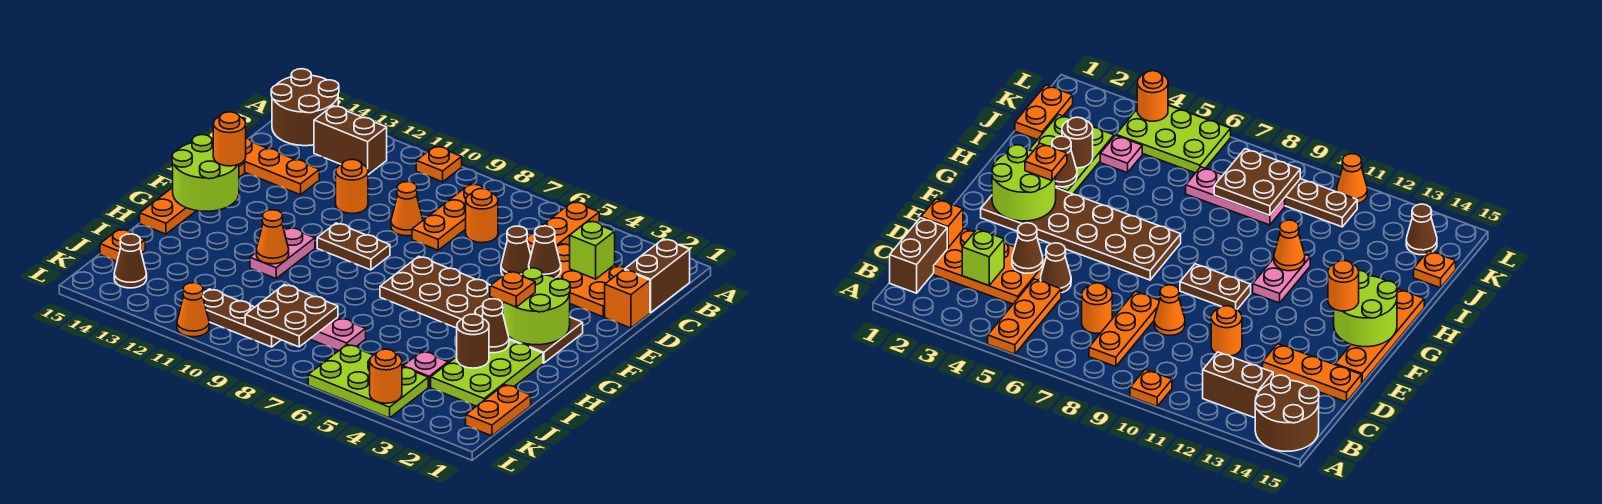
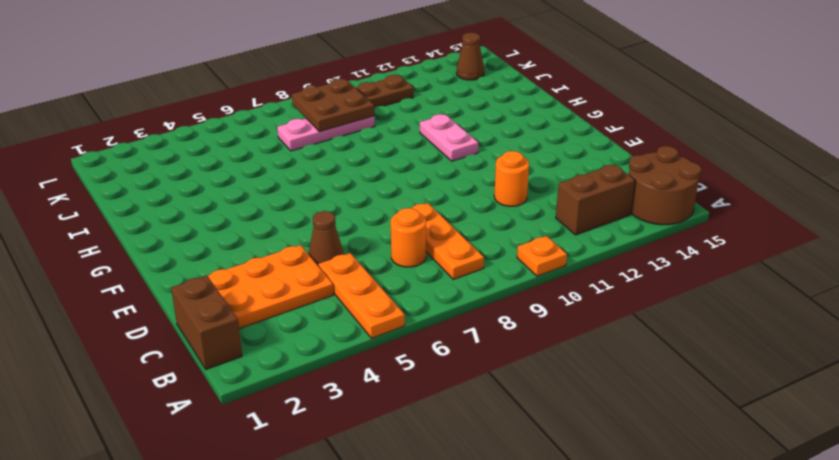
none -> orange brick D1 level 1
none -> orange cone D9 level 1
none -> orange plate D13:D15 level 1
none -> orange plate E15:H15 level 1

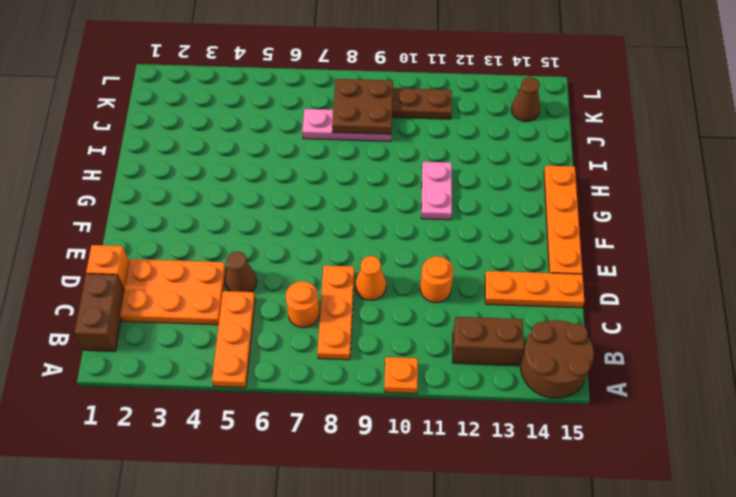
none -> brown plate F2:G7 level 1
none -> brown plate F9:F10 level 1
none -> lime plate H2:J3 level 1
none -> orange plate J1:K1 level 1

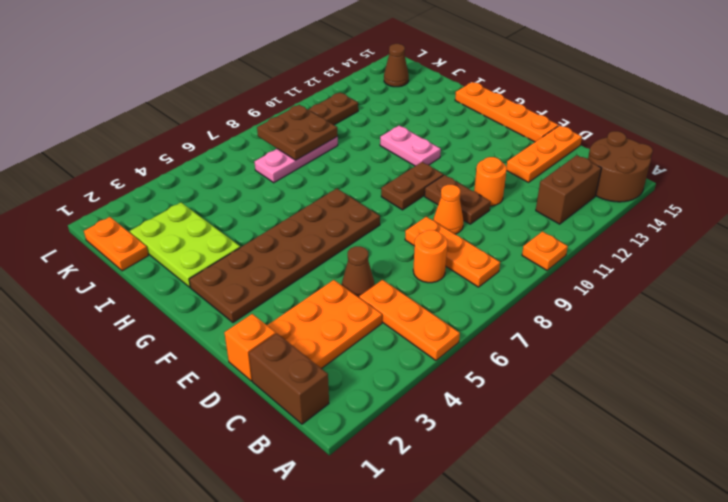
brown plate D10:E10 level 1 -> none
none -> pink plate J4 level 1
none -> orange plate J15 level 1
none -> lime plate K4:L6 level 1
none -> orange cone L11 level 1

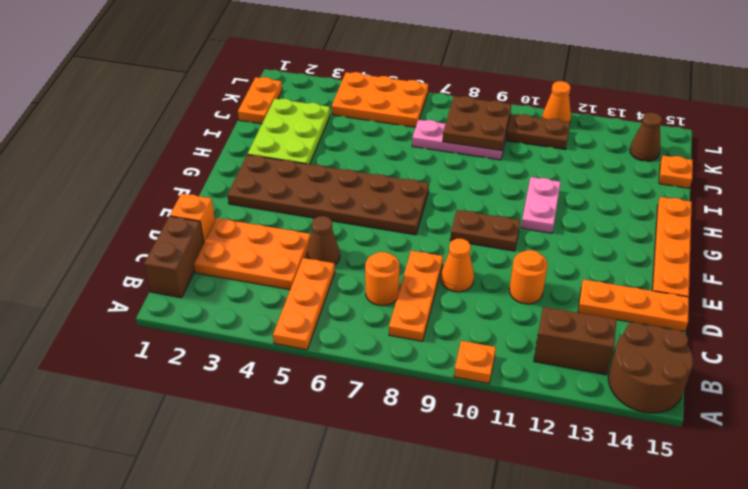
orange plate K4:L6 level 1 -> lime plate K4:L6 level 1
none -> pink plate J4 level 1
none -> lime brick C3 level 2
none -> brown cone D4 level 2
none -> lime round brick F2:G3 level 2

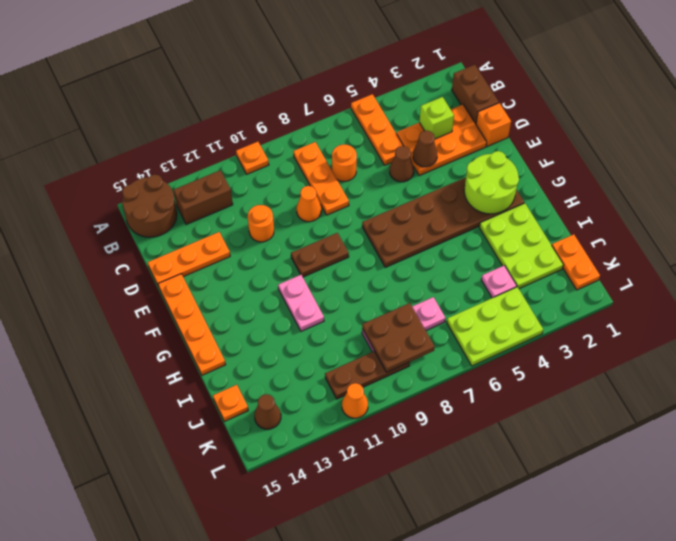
none -> lime round brick F14:G15 level 2
none -> brown cone H3 level 2
none -> orange cone H11 level 2
none -> brown round brick I3 level 2

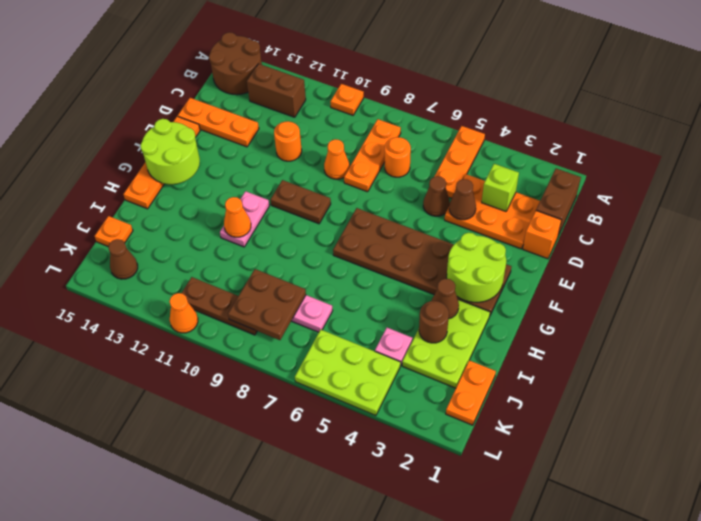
none -> orange round brick L4 level 2
none -> orange round brick F14 level 3
none -> orange plate G3 level 3

